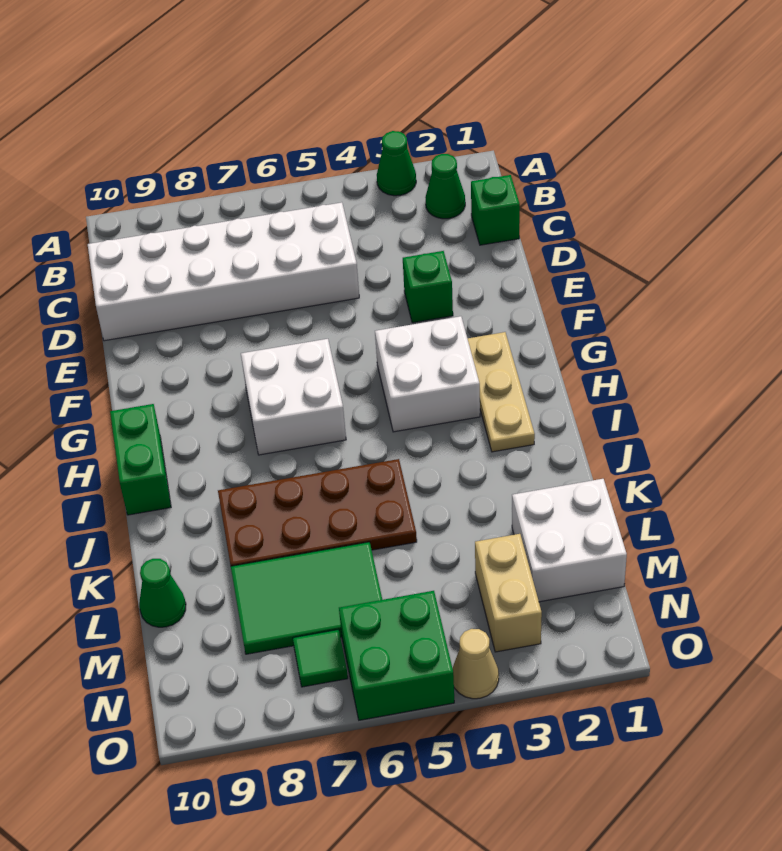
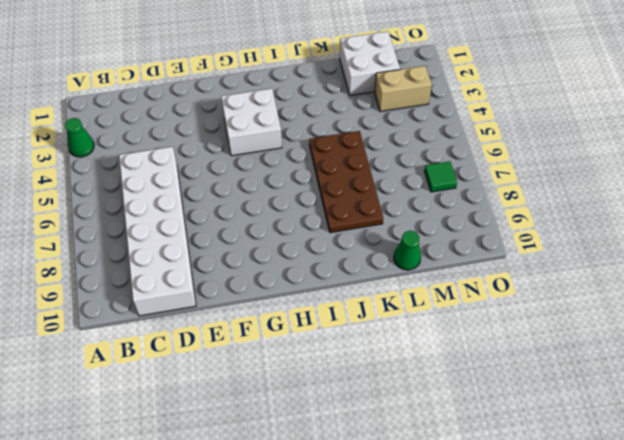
none -> green cone B2 level 1
none -> green brick C1 level 1
none -> green brick E3 level 1

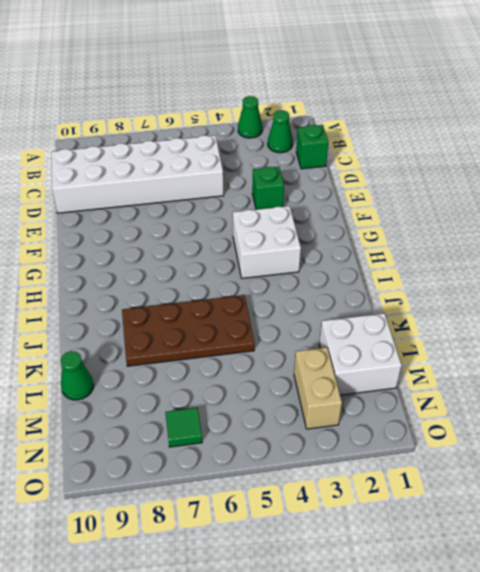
none -> tan plate G2:I2 level 1
none -> white brick G6:H7 level 1
none -> green brick H10:I10 level 1

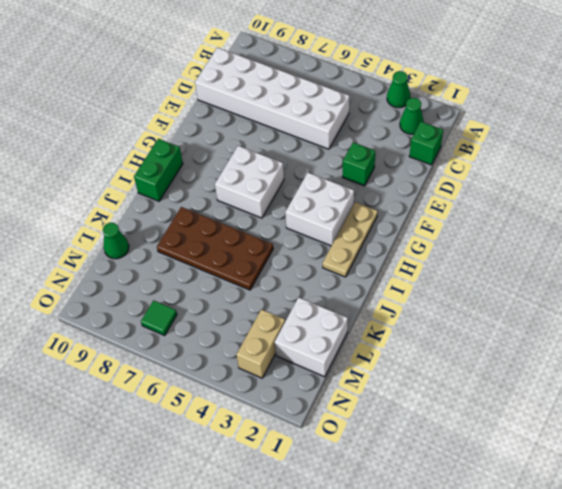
none -> green tile L6:M8 level 1
none -> green brick N5:O6 level 1
none -> tan cone O4 level 1

